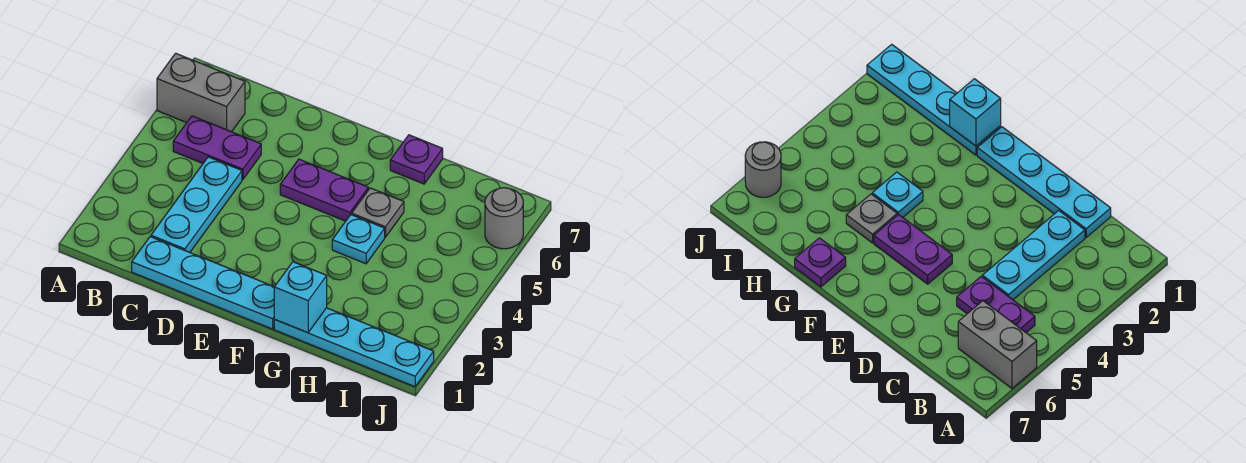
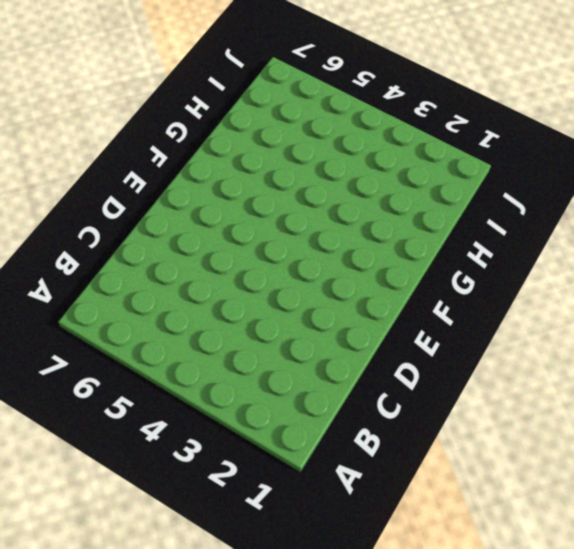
none -> grey brick A6:B6 level 1
none -> purple plate B5:C5 level 1

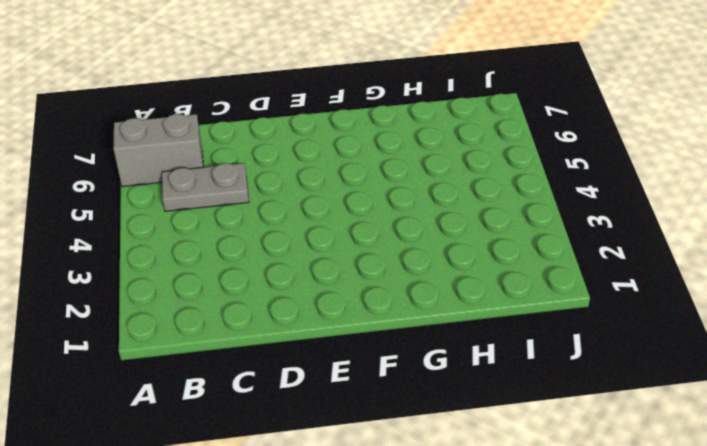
grey plate B5:C5 level 1 -> purple plate B5:C5 level 1
none -> cyan plate C1:F1 level 1
none -> cyan plate C2:C4 level 1

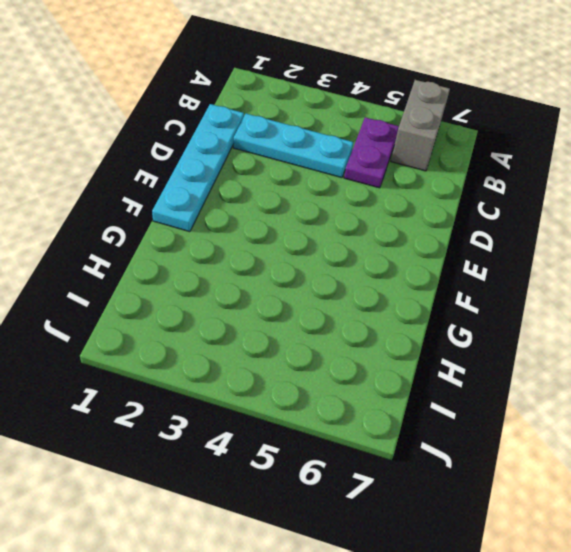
none -> purple plate E5:F5 level 1
none -> cyan plate G1:J1 level 1

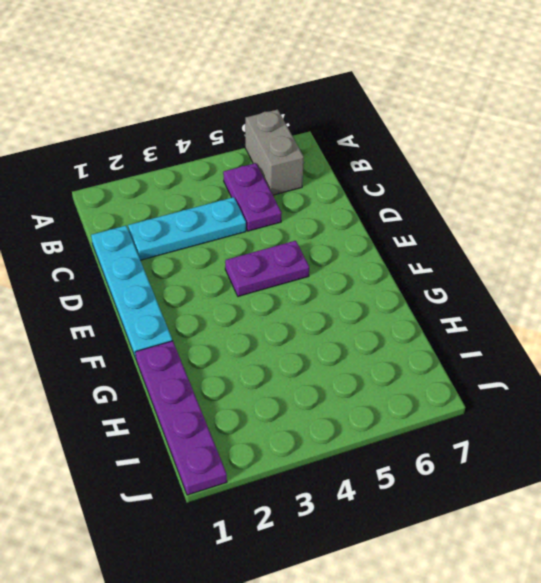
purple plate E4:E5 level 1 -> purple plate E5:F5 level 1
purple plate G1:J1 level 1 -> cyan plate G1:J1 level 1
none -> cyan plate G4 level 1
none -> grey plate G5 level 1

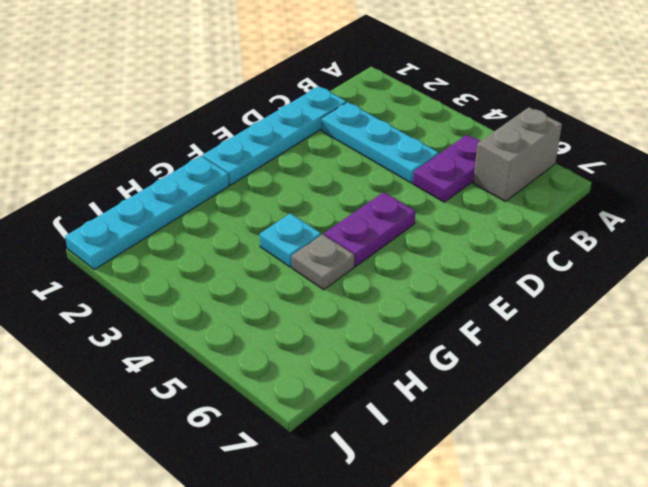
none -> purple plate G7 level 1
none -> grey round brick J6 level 1

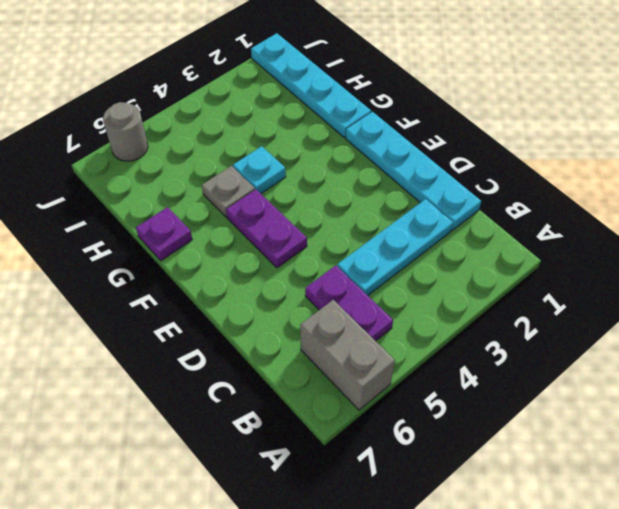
none -> cyan brick G1 level 2

